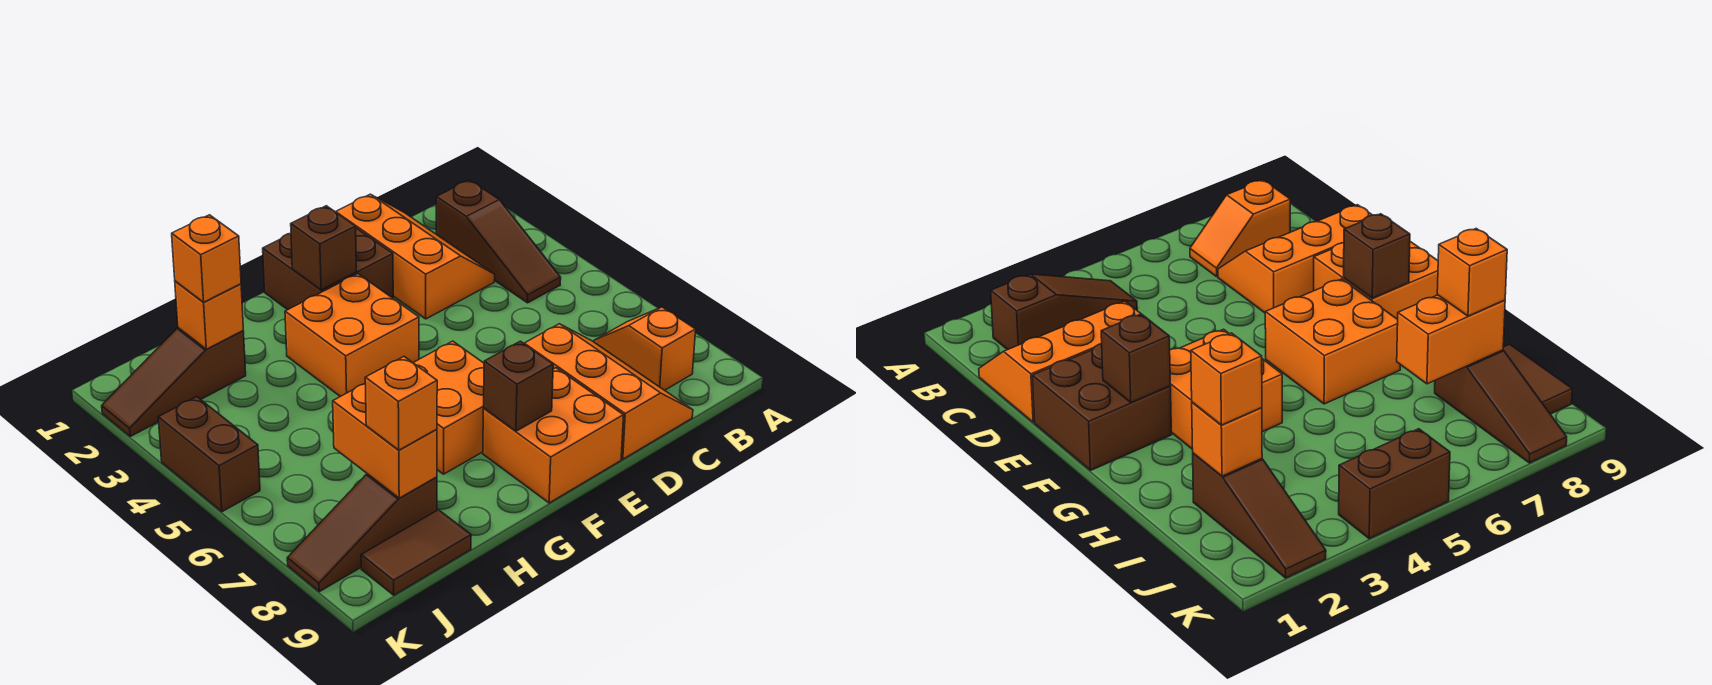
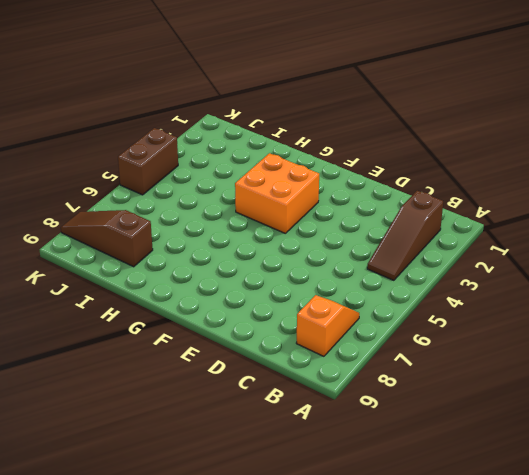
none -> orange slope C1:D3 level 1 top D
none -> orange slope C7:D9 level 1 top D
none -> brown brick E1:F2 level 1

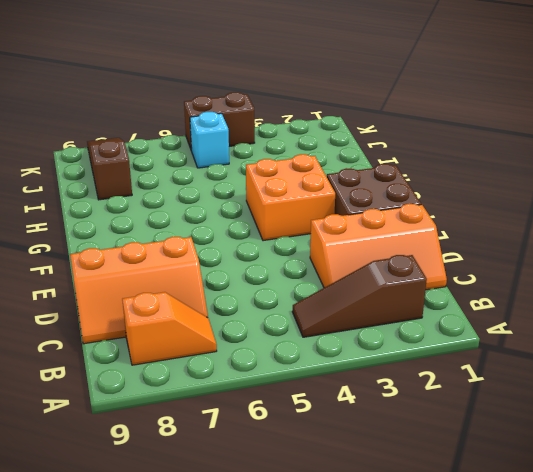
cyan brick J5 level 1 -> none
none -> orange brick E8:F9 level 1
none -> orange brick F6:G7 level 1
none -> brown slope I2:K2 level 1 top I

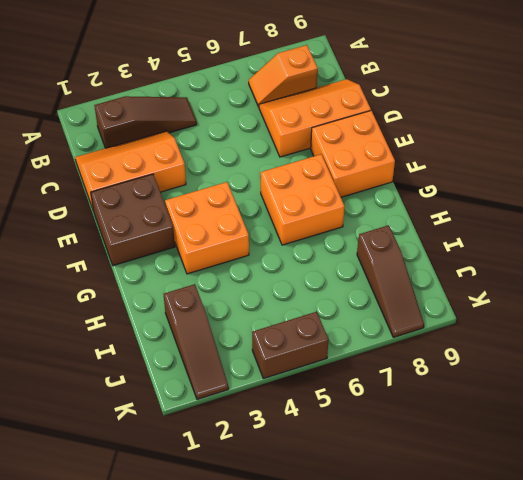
none -> brown tile I9:J9 level 1
none -> brown brick F2 level 2
none -> brown brick F8 level 2

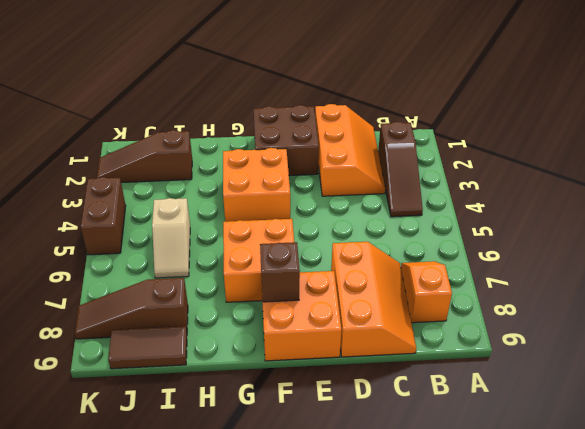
tan slope I5:I6 level 1 top 5 -> none
none -> brown brick F2 level 2
none -> orange brick I2 level 2
none -> orange brick I7:I8 level 2

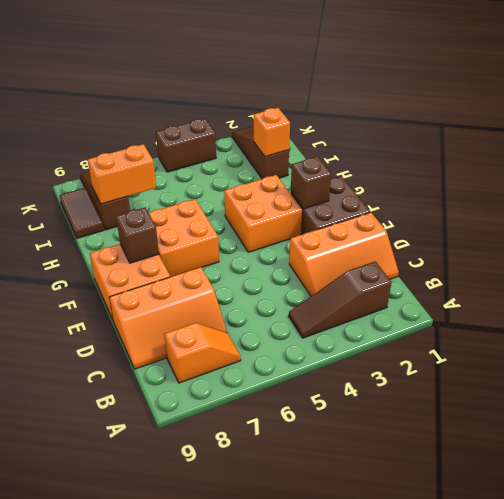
none -> orange brick I2 level 3
none -> orange brick I8 level 3

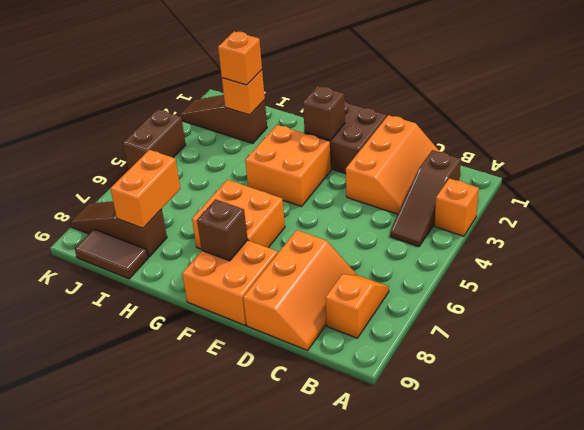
orange brick A3 level 1 -> orange brick I8 level 3

